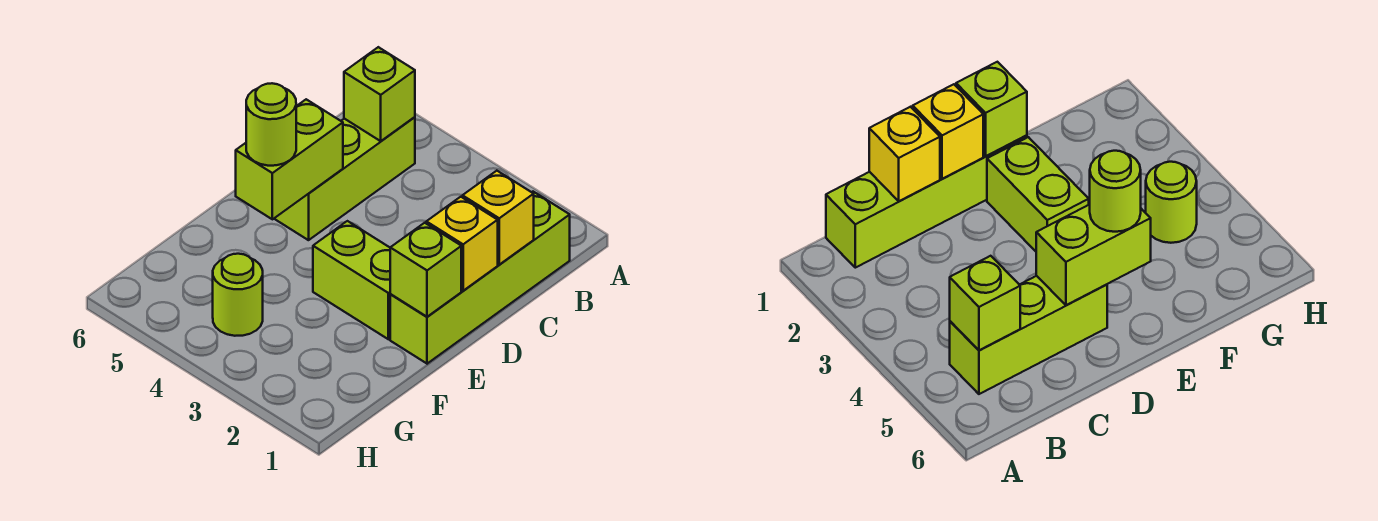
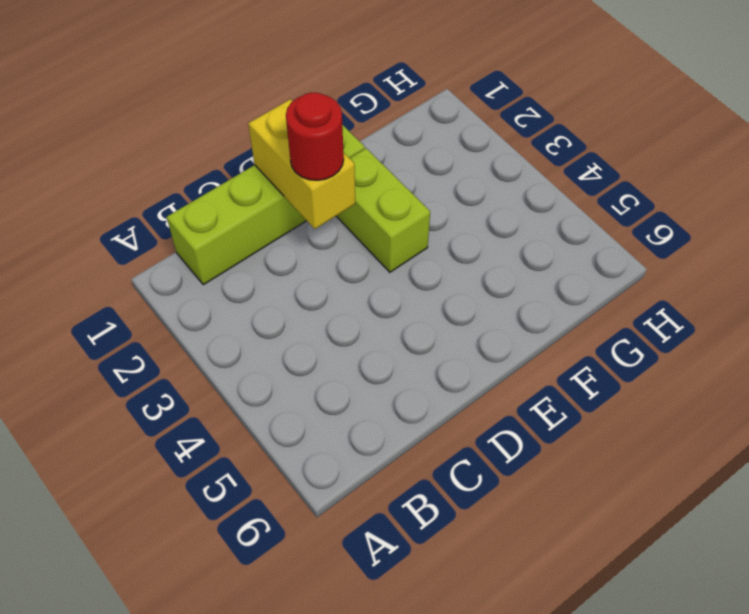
yellow brick D1:D2 level 2 -> yellow brick D1 level 2
red round brick D2 level 3 -> none
none -> lime brick B5:D5 level 1
none -> lime round brick G4 level 1

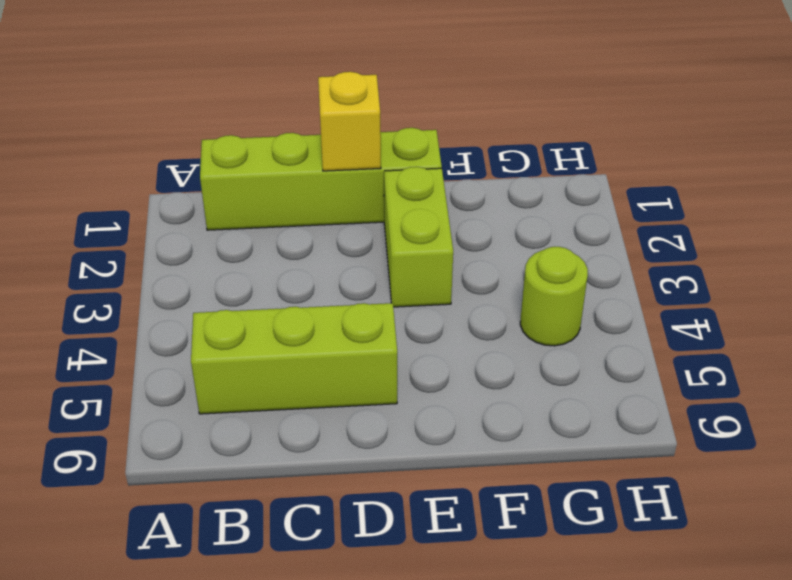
none -> lime brick B5 level 2
none -> yellow brick C1 level 2

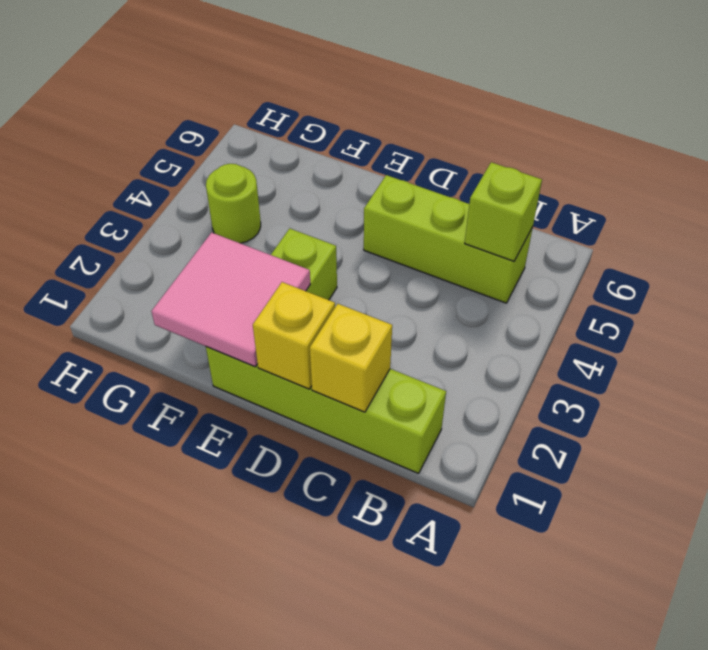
pink tile E1:F2 level 2 -> lime brick E1 level 2
none -> lime brick D5:E5 level 2
none -> lime round brick E5 level 3

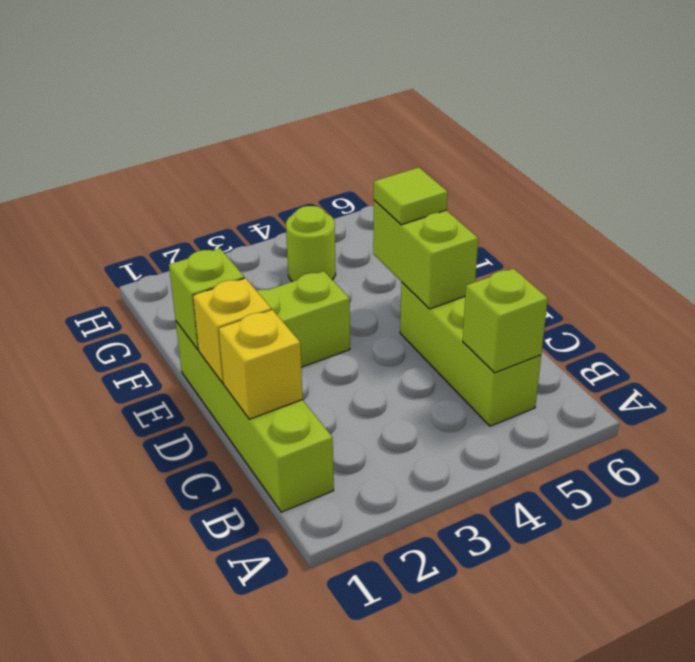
lime tile E5 level 3 -> lime round brick E5 level 3

